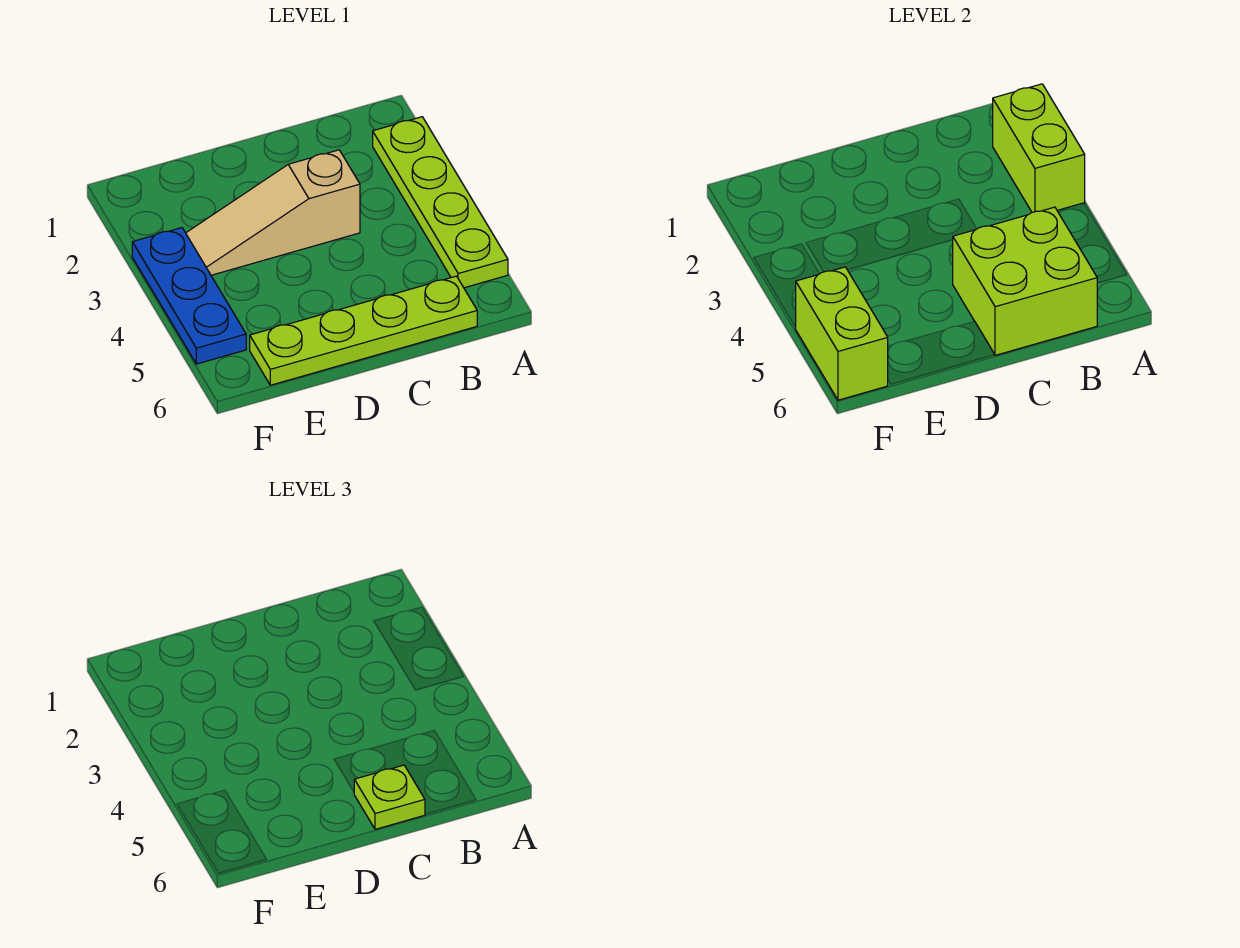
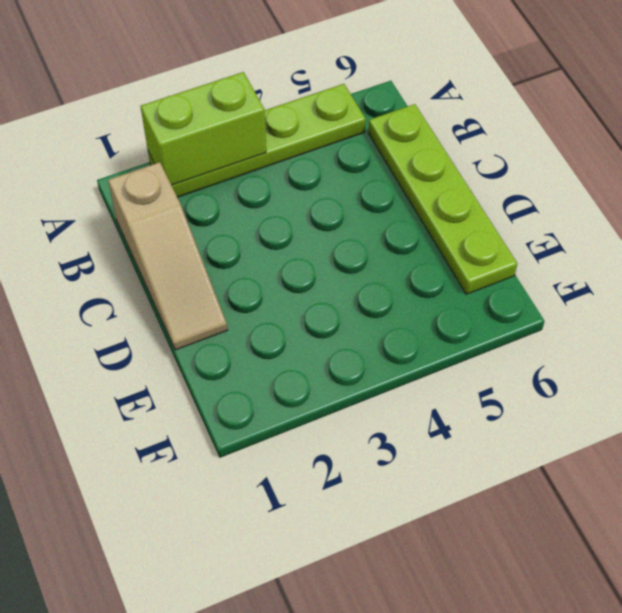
tan slope B1:D1 level 1 top B -> tan slope C3:E3 level 1 top C
none -> blue plate F3:F5 level 1
none -> lime brick B5:C6 level 2

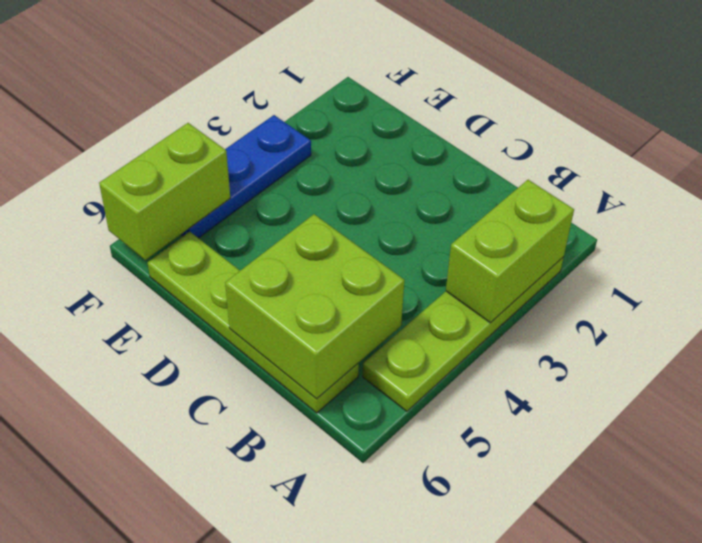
none -> tan slope C3:E3 level 1 top C
none -> lime plate C6 level 3

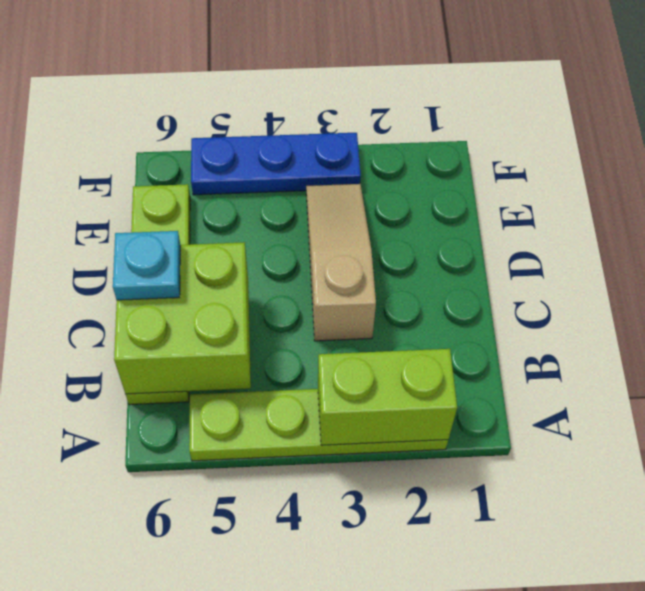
cyan plate C6 level 3 -> lime plate C6 level 3
none -> lime brick F5:F6 level 2

